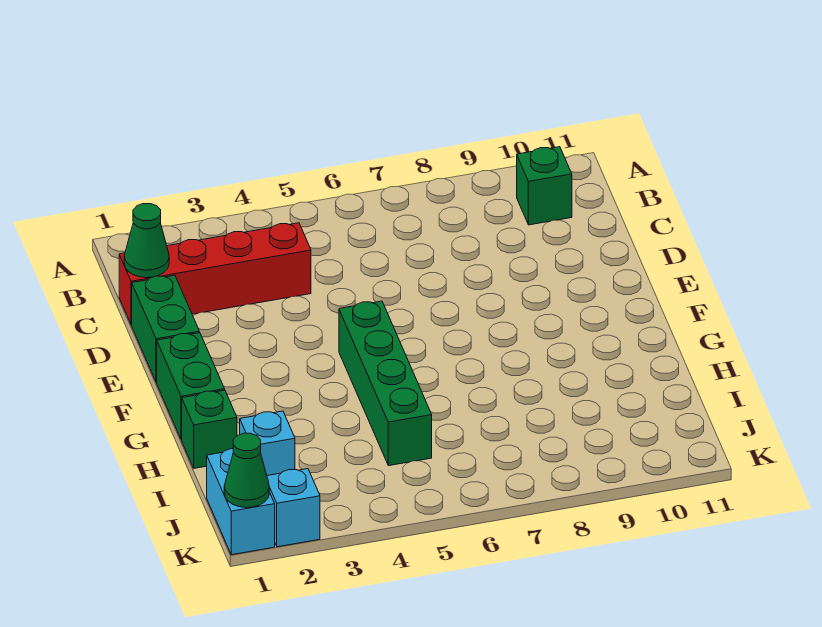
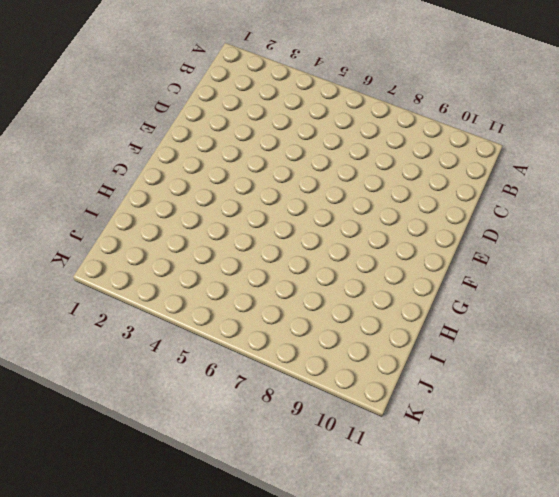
none -> green brick B10 level 1
none -> red brick C1:C4 level 1

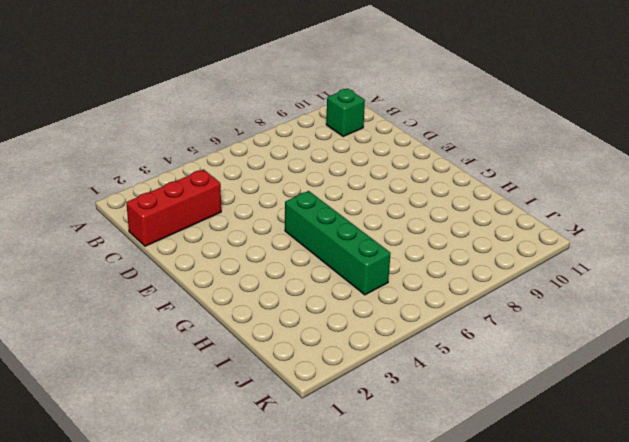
red brick C1:C3 level 1 -> red brick C1:C4 level 1
none -> green brick D1:E1 level 1
none -> green brick F1:G1 level 1

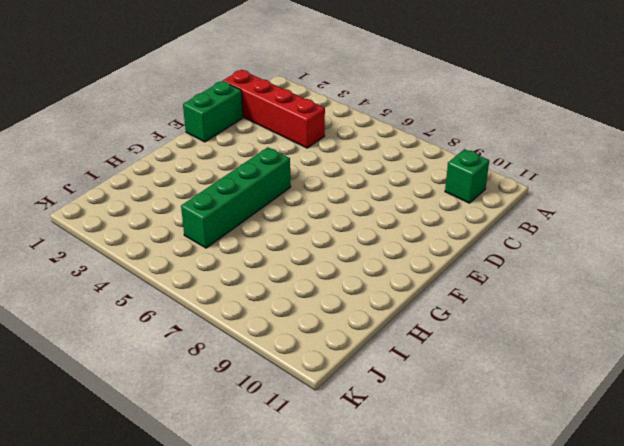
none -> green brick F1:G1 level 1
none -> green brick H1 level 1

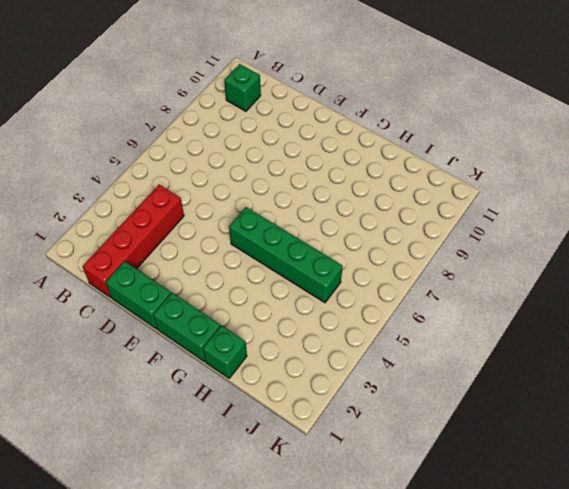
none -> cyan brick I2 level 1
none -> cyan brick J1:K1 level 1

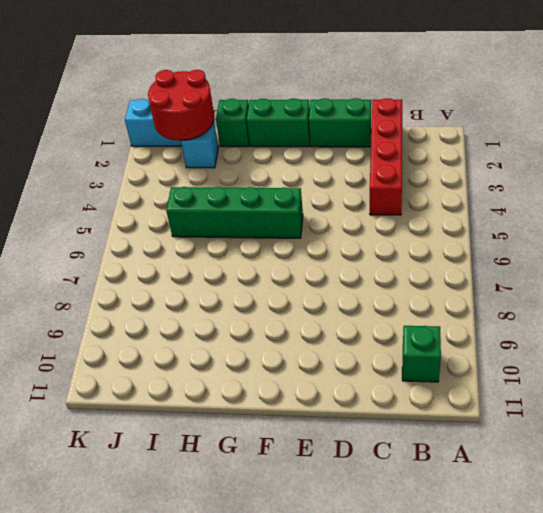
red round brick I1:J2 level 2 -> none
none -> cyan brick K2 level 1
none -> green cone C1 level 2

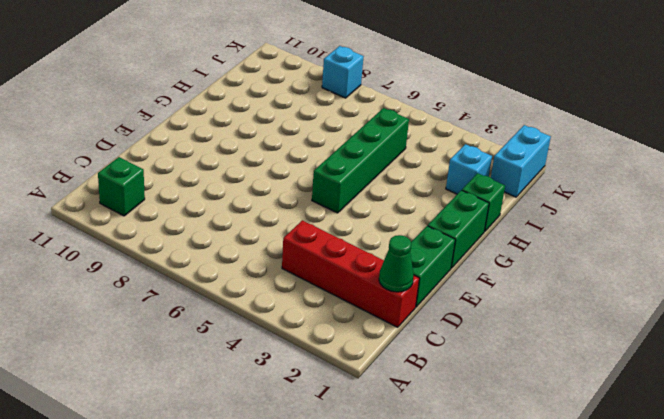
cyan brick K8 level 1 -> cyan brick K2 level 1
none -> green cone K1 level 2

